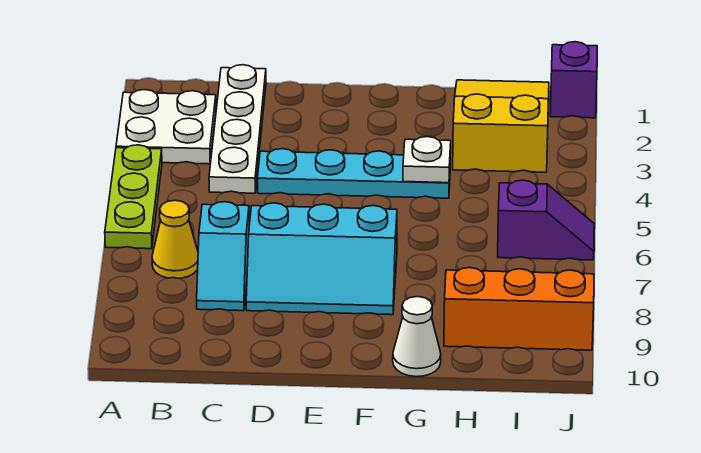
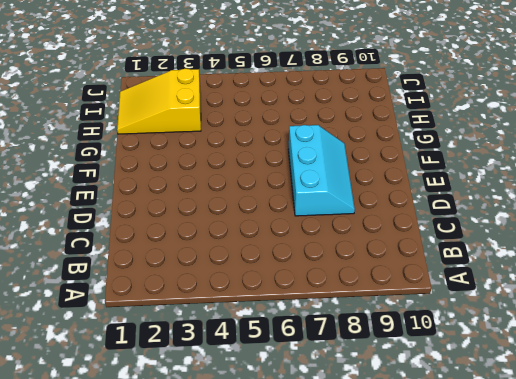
none -> white plate A2:B3 level 1
none -> lime plate A4:A6 level 1
none -> yellow cone B7 level 1

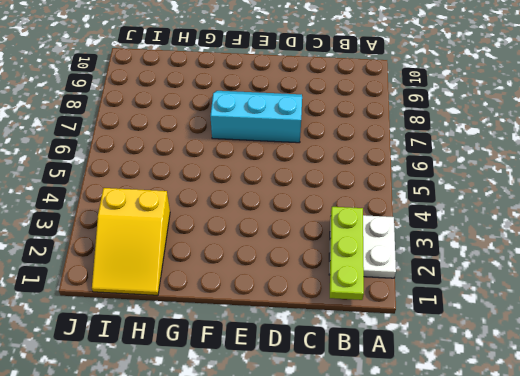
lime plate B1:B3 level 2 -> lime plate A4:A6 level 1
none -> yellow cone B7 level 1
none -> white plate C1:C4 level 1
none -> cyan slope C7:C8 level 1 top 7

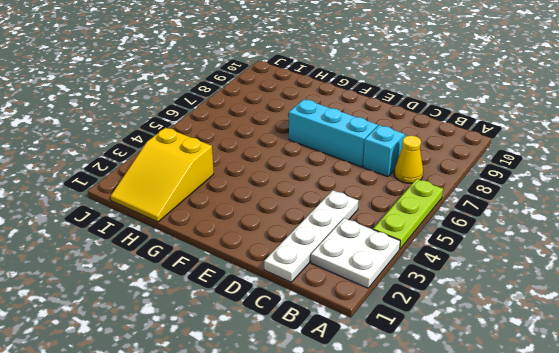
none -> cyan plate D4:G4 level 1
none -> white cone G10 level 1
none -> orange brick H9:J9 level 1

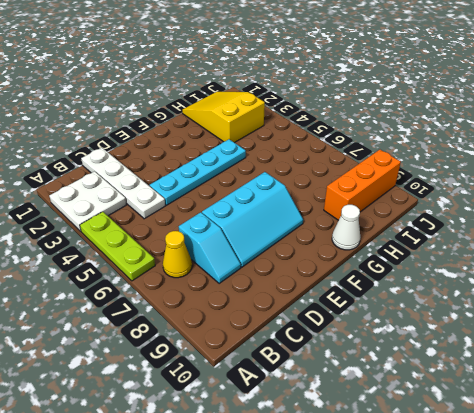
none -> purple slope I6:J6 level 1 top I
none -> purple brick J1 level 1
none -> white plate G4 level 2

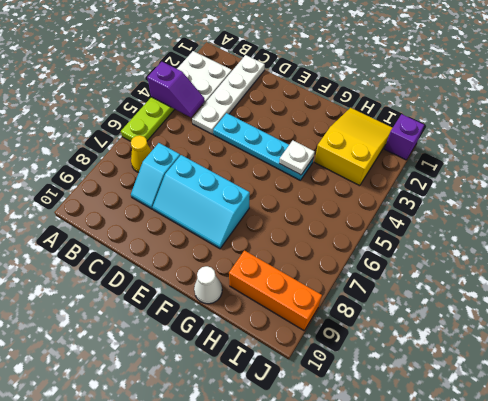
purple slope A4:B4 level 2 top A -> purple slope I6:J6 level 1 top I

